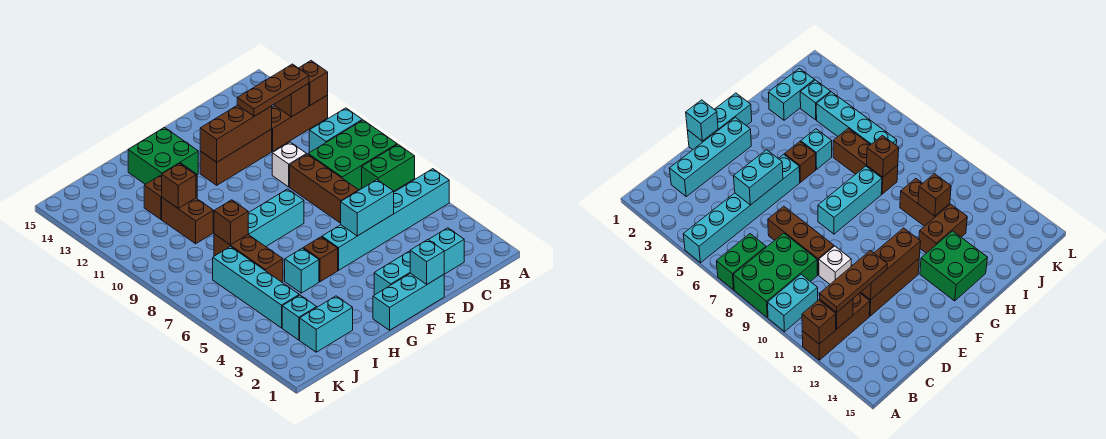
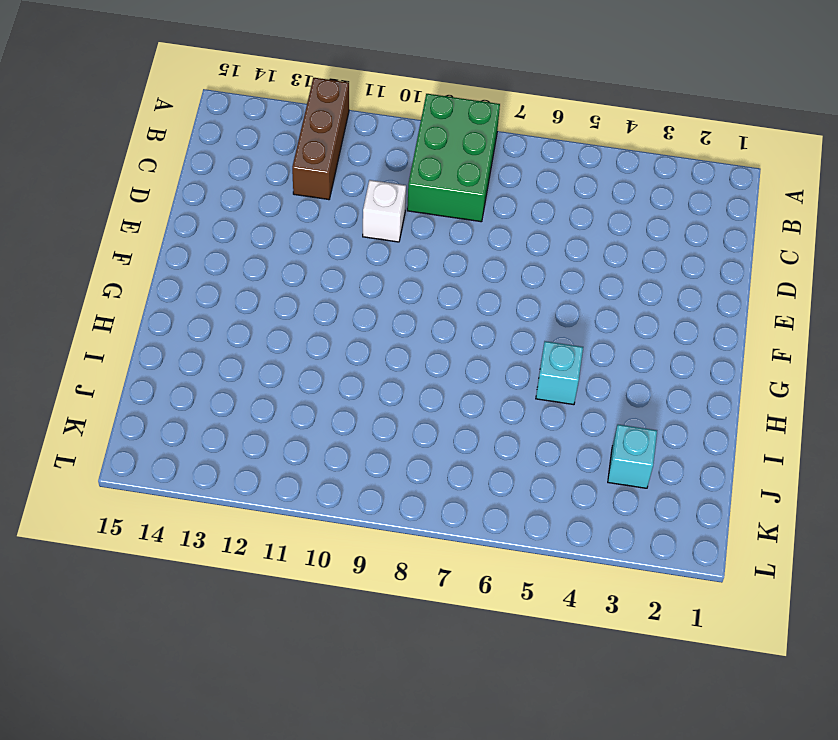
none -> cyan brick A5:F5 level 1
none -> green brick A7:B7 level 1
none -> cyan brick A10:B10 level 1

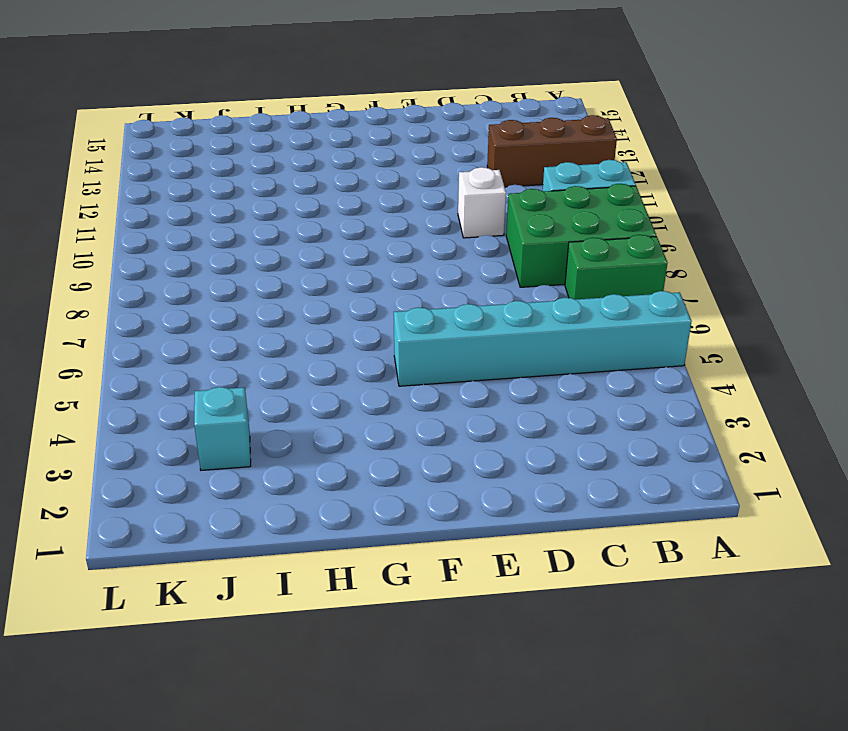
none -> cyan brick C2:F2 level 1
none -> brown brick D7:D9 level 1
none -> brown brick D12:F12 level 1

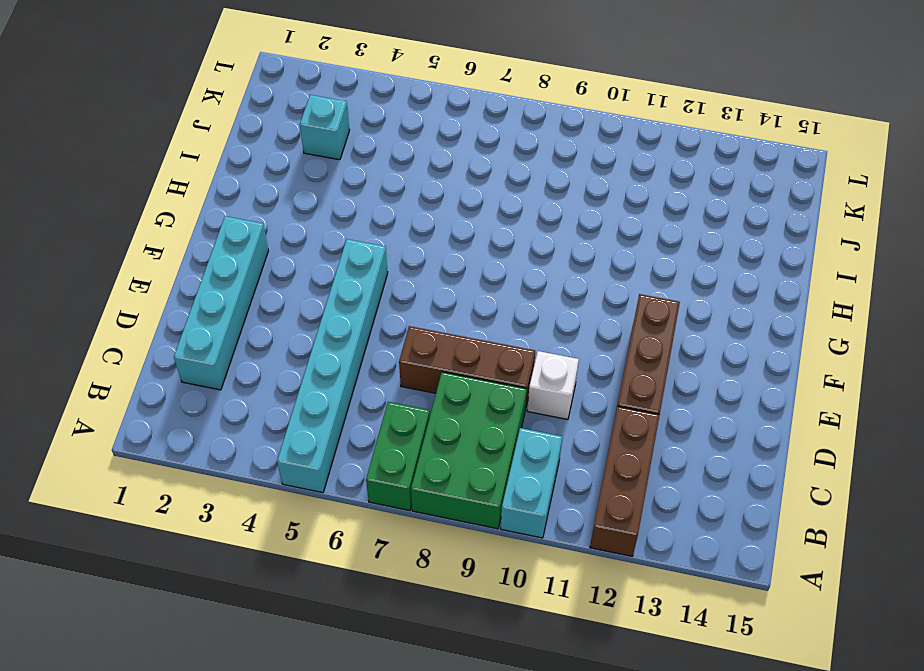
none -> cyan brick E1:G1 level 1
none -> cyan brick F8:H8 level 1
none -> brown brick G5 level 1

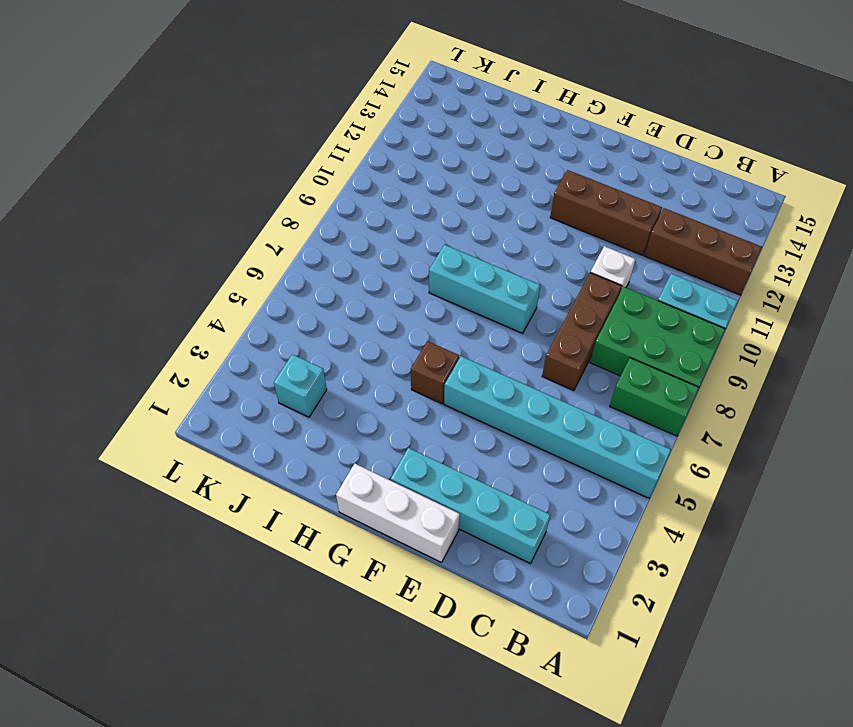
white brick E1:G1 level 1 -> cyan brick E1:G1 level 1
none -> green brick G13:H14 level 1
none -> cyan brick H5 level 1
none -> brown brick H12:I12 level 1

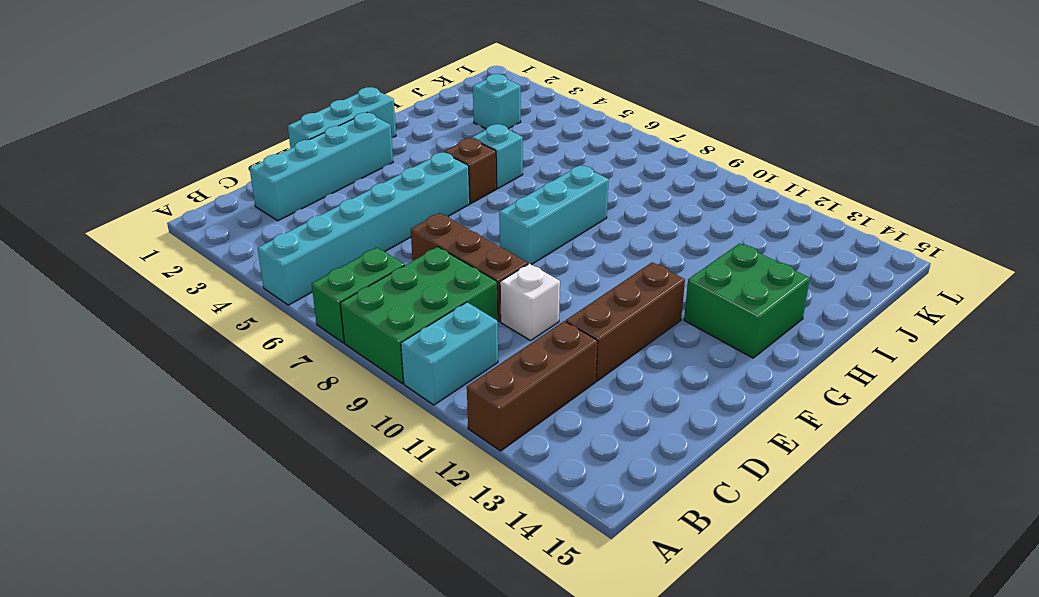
none -> brown brick H12:I12 level 1
none -> cyan brick I2:J2 level 1
none -> brown brick I6:I8 level 1

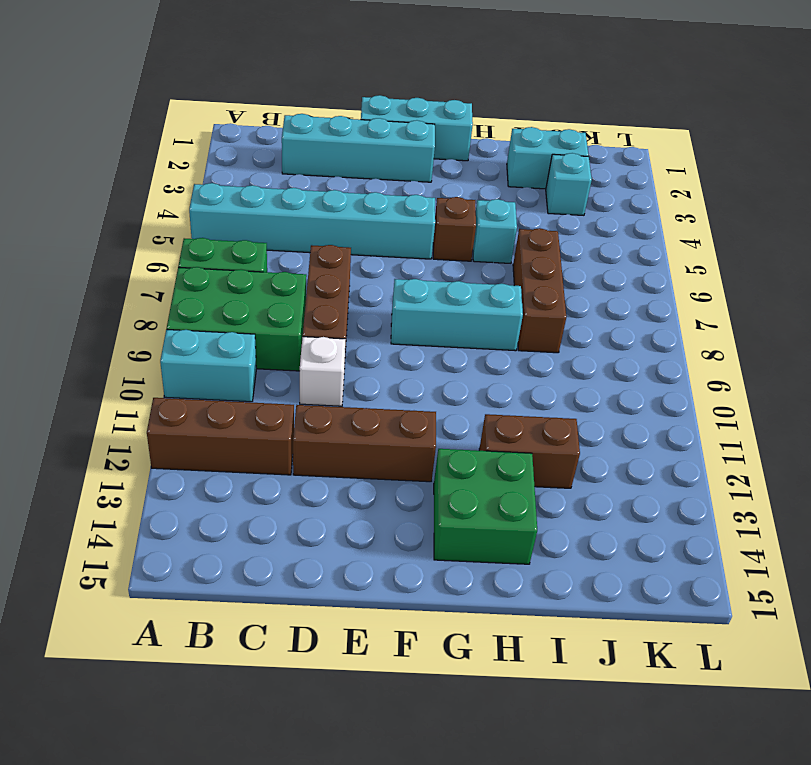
none -> brown brick I10:I11 level 1
none -> cyan brick J4:J7 level 1
none -> brown brick A12 level 2

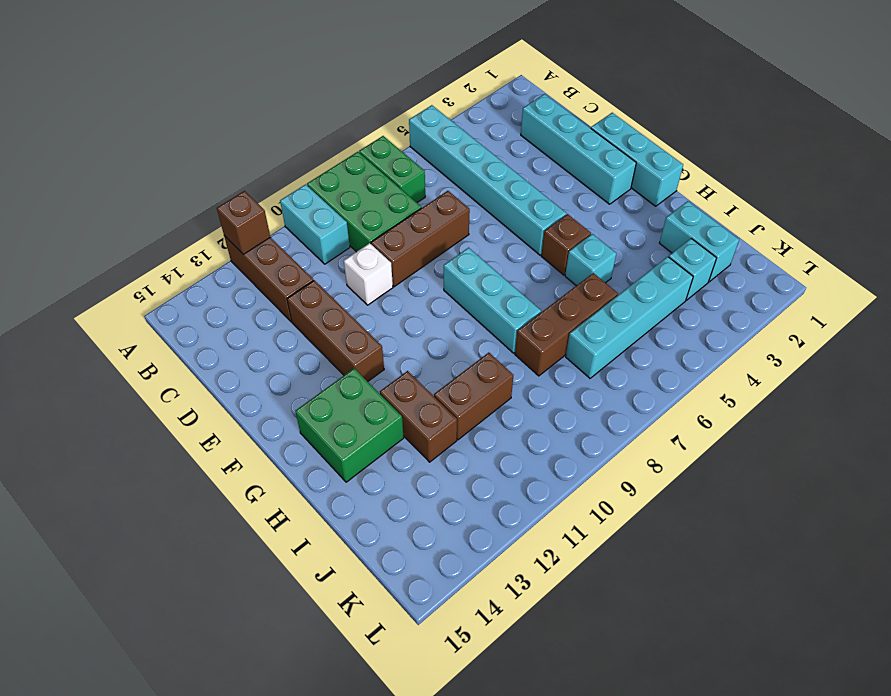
none -> brown brick B12 level 2
none -> cyan brick D5:E5 level 2
none -> brown brick D12:F12 level 2

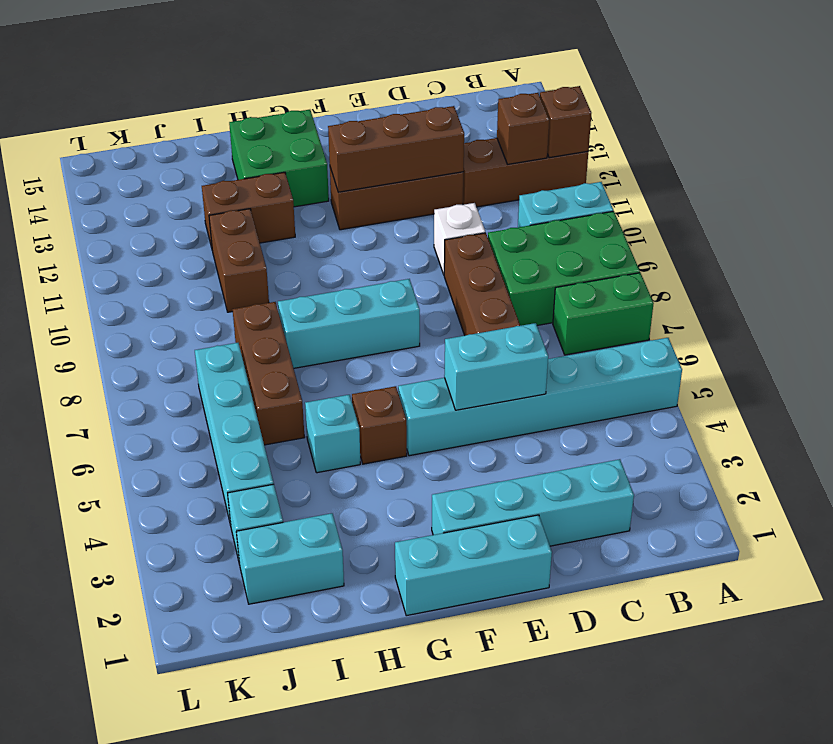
none -> cyan brick E1 level 2
none -> brown brick I8 level 2
none -> brown brick I11 level 2

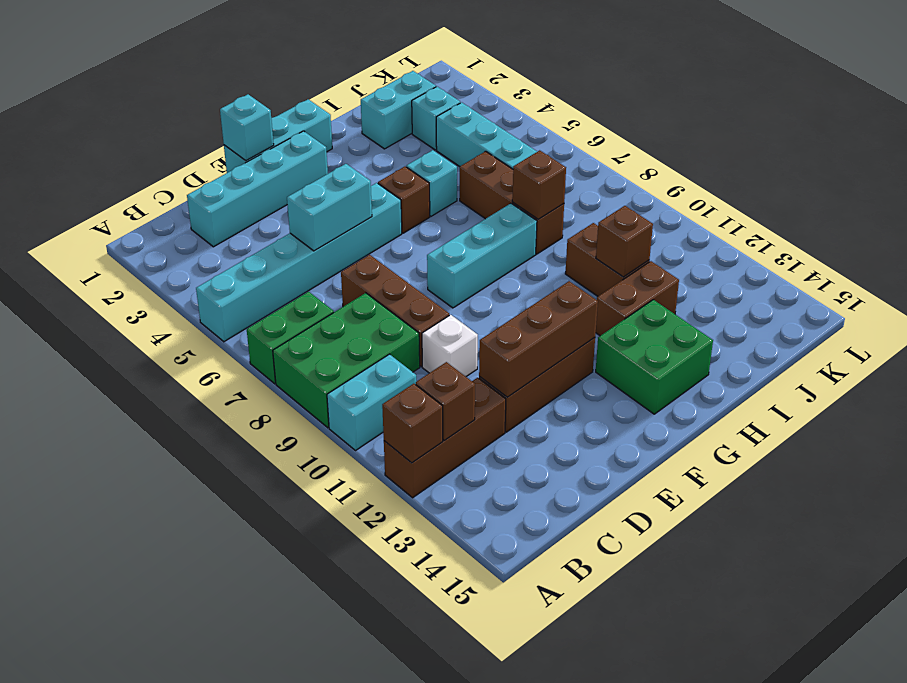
none -> brown plate B12:D12 level 3

